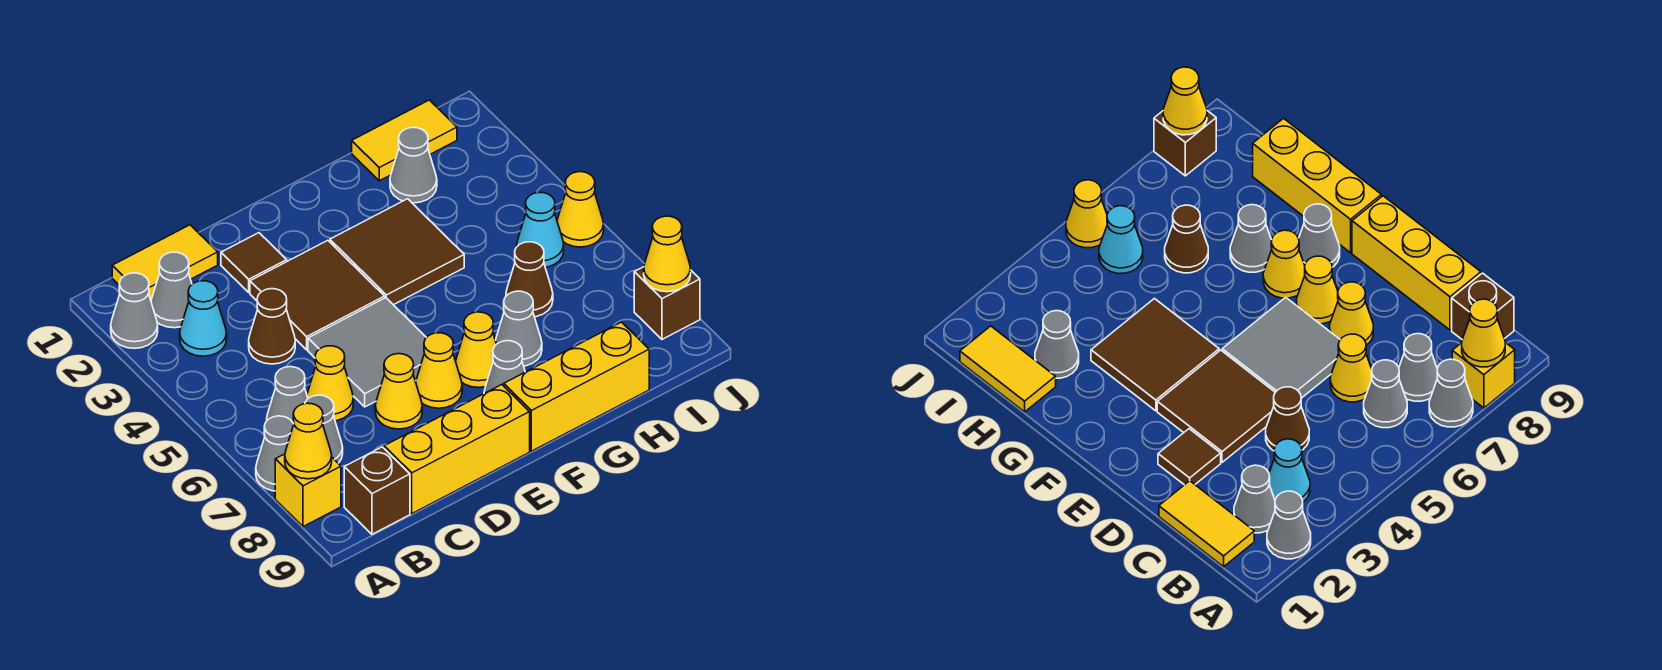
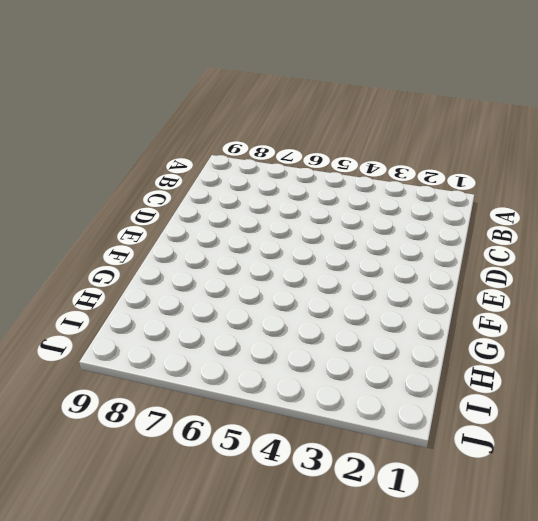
none -> grey cone A2 level 1
none -> grey cone A7 level 1
none -> yellow brick A8 level 1
none -> yellow tile B1:C1 level 1

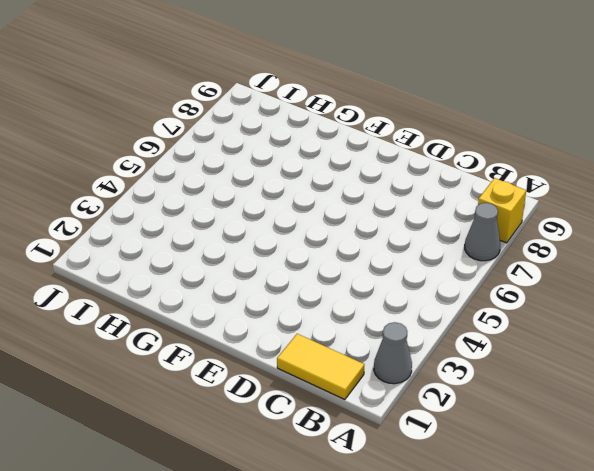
none -> grey cone B2 level 1
none -> cyan cone B3 level 1
none -> grey cone B6 level 1
none -> grey cone B7 level 1

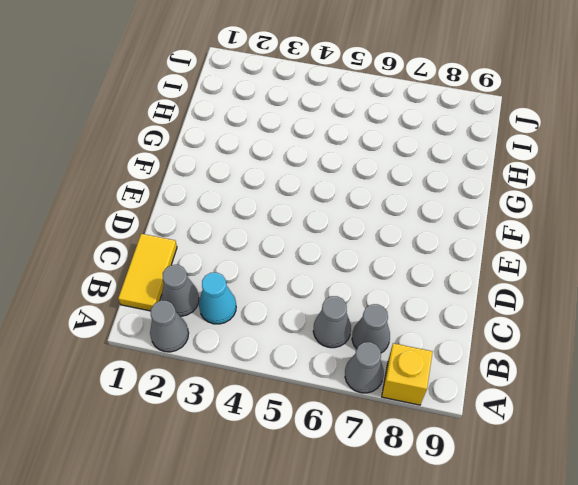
none -> brown brick B9 level 1
none -> brown cone C4 level 1
none -> yellow cone C6 level 1
none -> yellow brick C9:E9 level 1

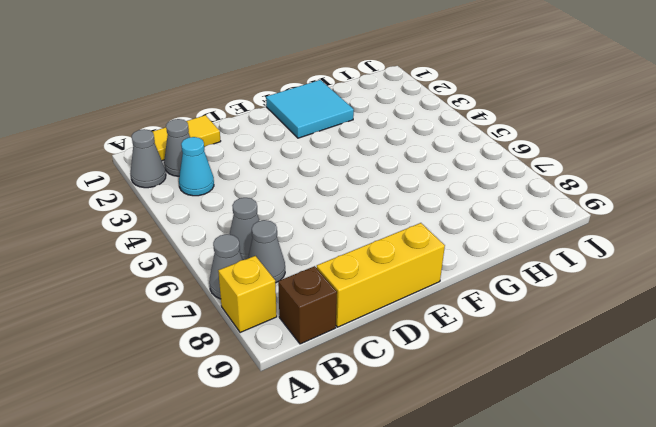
cyan tile F1:G2 level 1 -> none
none -> brown cone C4 level 1
none -> yellow cone C6 level 1
none -> brown tile D2 level 1
none -> brown tile D3:E4 level 1

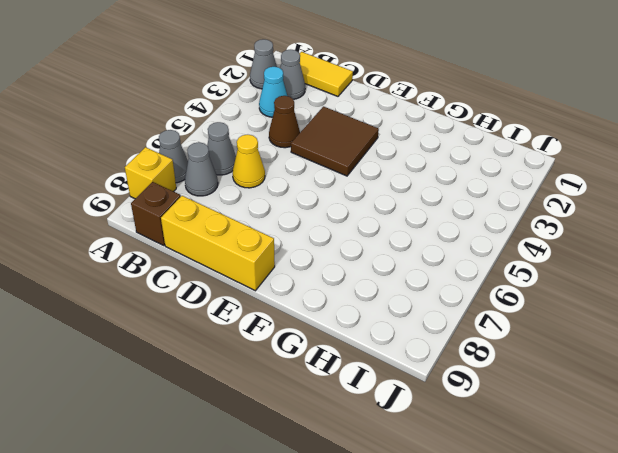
none -> brown tile D2 level 1
none -> grey tile D5:E6 level 1
none -> yellow cone D7 level 1
none -> yellow cone E7 level 1

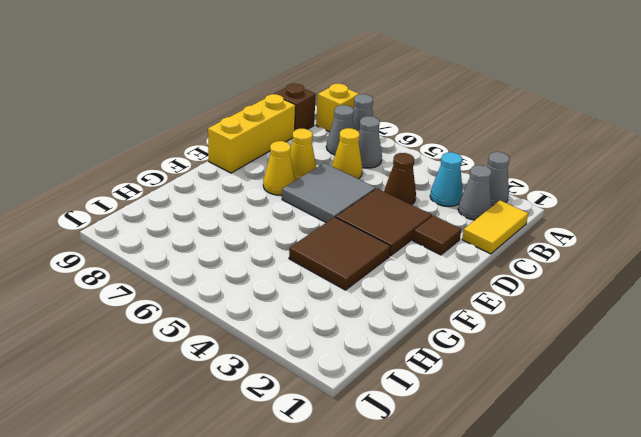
none -> yellow cone F7 level 1
none -> grey cone F8 level 1
none -> yellow brick F9:H9 level 1
none -> grey cone G7 level 1

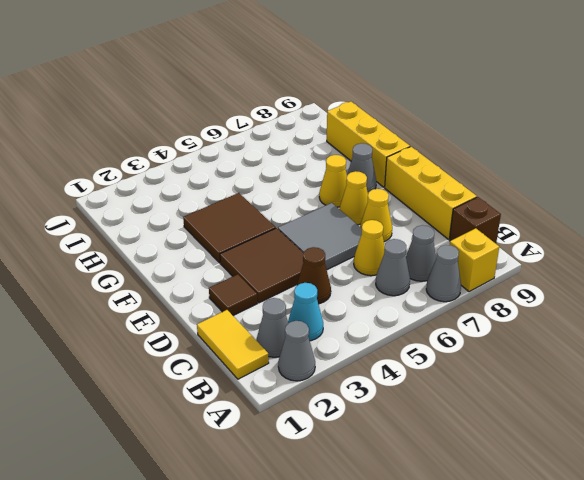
none -> grey cone G7 level 1
none -> yellow tile H1:I1 level 1
none -> grey cone H2 level 1
none -> brown cone H6 level 1

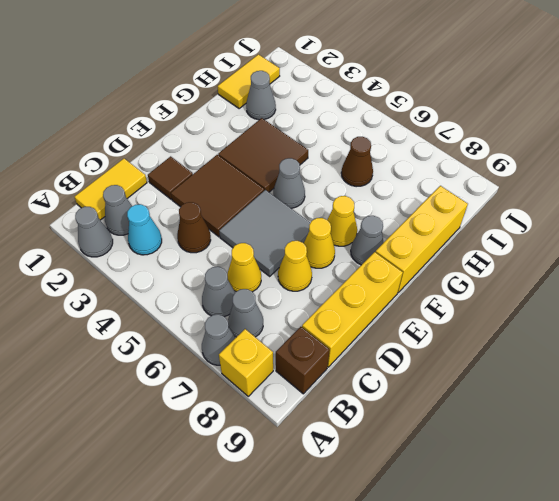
grey cone F5 level 1 -> grey cone G7 level 1
none -> cyan cone I5 level 1
none -> yellow cone J5 level 1
none -> brown brick J8 level 1
none -> yellow cone A8 level 2

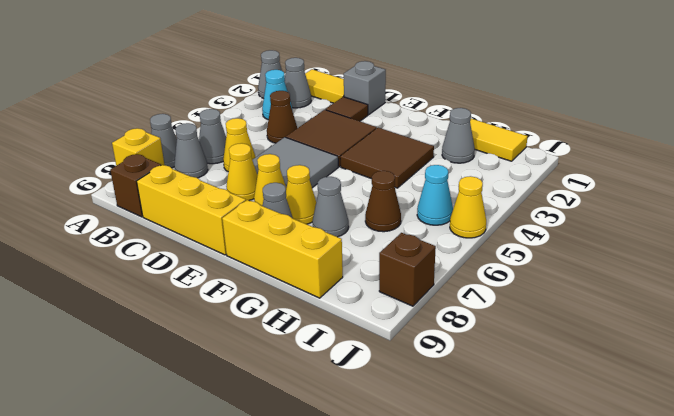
grey brick D1 level 1 -> none
none -> yellow cone A8 level 2
none -> yellow cone J8 level 2

